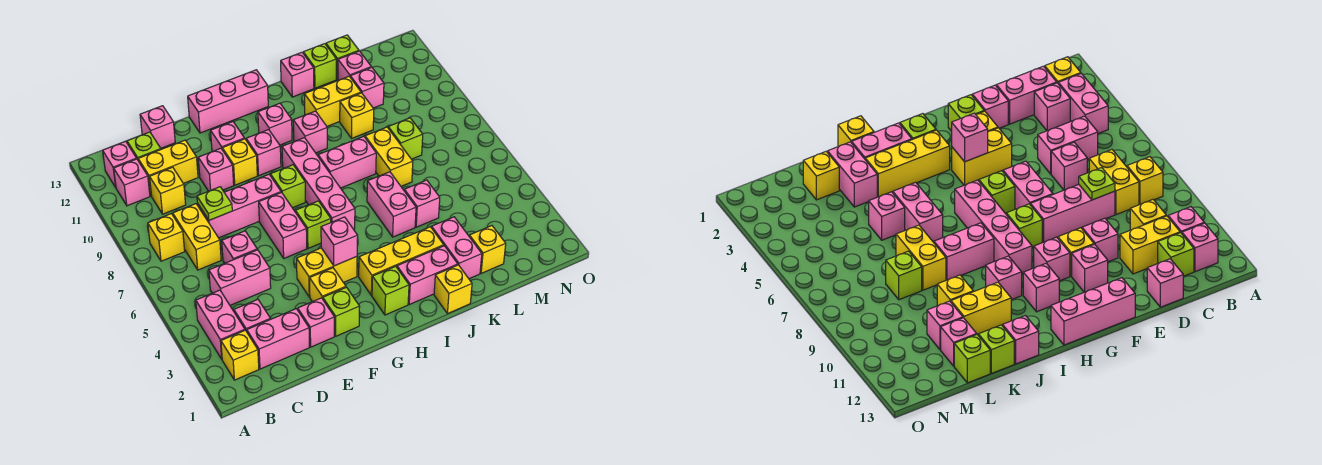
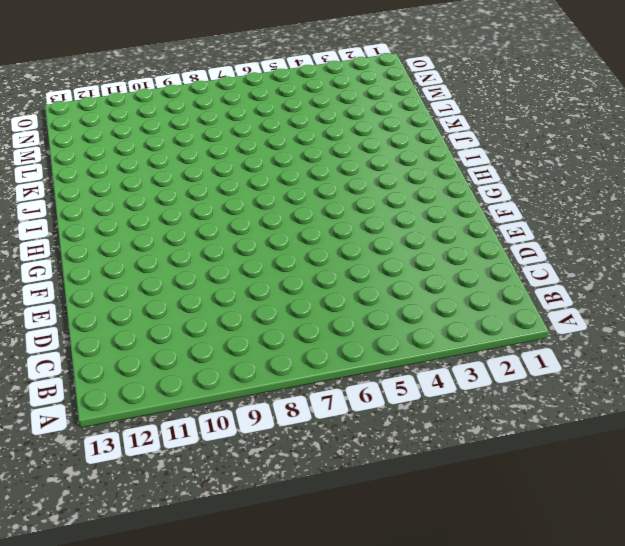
none -> yellow brick B2 level 1
none -> pink brick B3:B4 level 1
none -> yellow brick B8 level 1
none -> pink brick B11 level 1

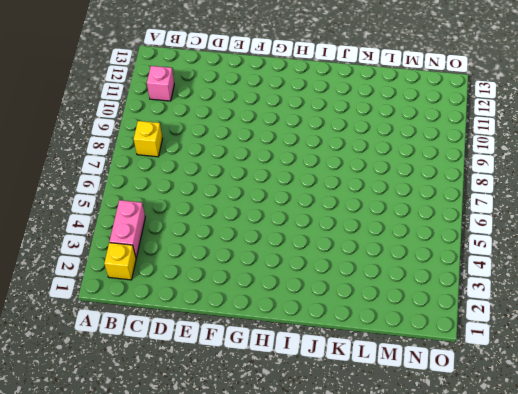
none -> pink brick B12 level 1
none -> pink brick C2:D2 level 1
none -> pink brick C3 level 1
none -> pink brick C5:D5 level 1

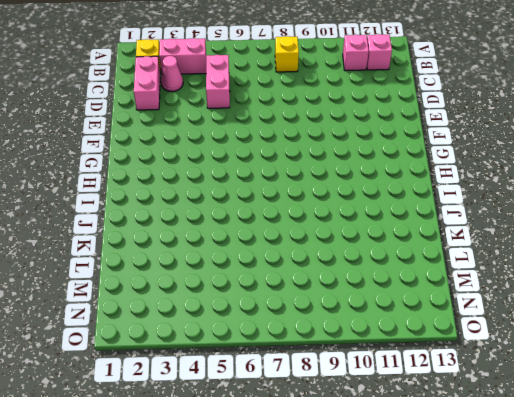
pink cone C3 level 1 -> pink brick C3 level 1
none -> yellow brick C7:C8 level 1
none -> yellow brick C10 level 1
none -> yellow brick C11:D11 level 1
none -> lime brick C12 level 1

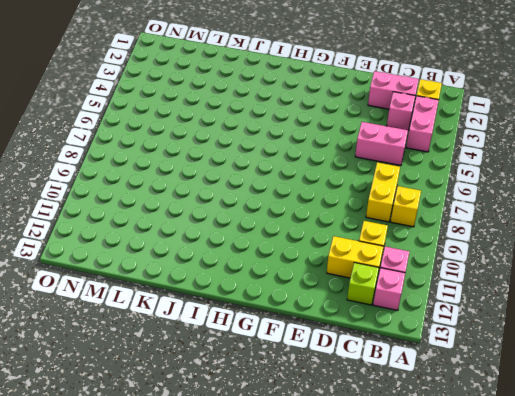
none -> pink brick D6 level 1
none -> pink brick D8:F8 level 1
none -> pink brick D13 level 1
none -> pink brick E2 level 1

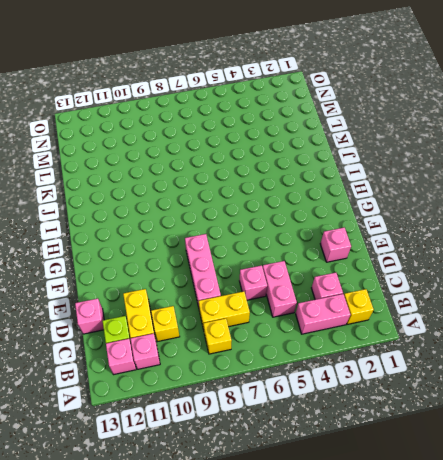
none -> pink brick C2:D2 level 1
none -> pink brick E10 level 1
none -> lime brick F2 level 1
none -> yellow brick F3 level 1

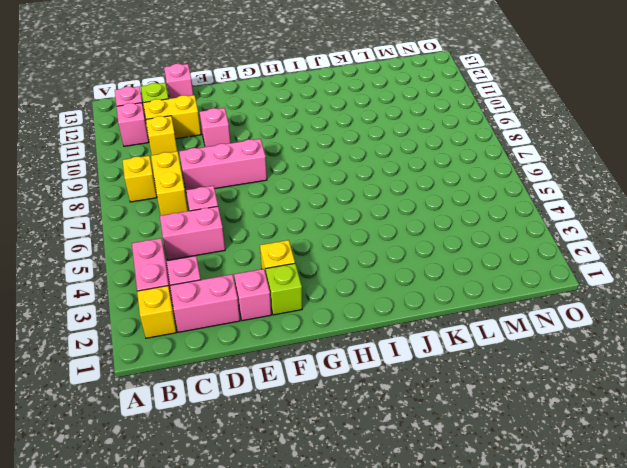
none -> yellow brick F4:G4 level 1
none -> pink brick F6:F7 level 1
none -> yellow brick F10 level 1
none -> pink brick F11 level 1

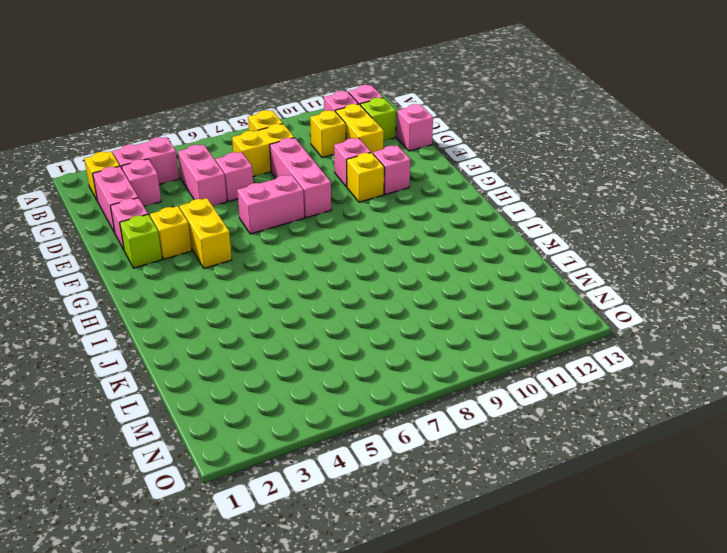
none -> pink brick F13:H13 level 1
none -> lime brick G6 level 1
none -> lime brick G8 level 1
none -> pink brick G10 level 1

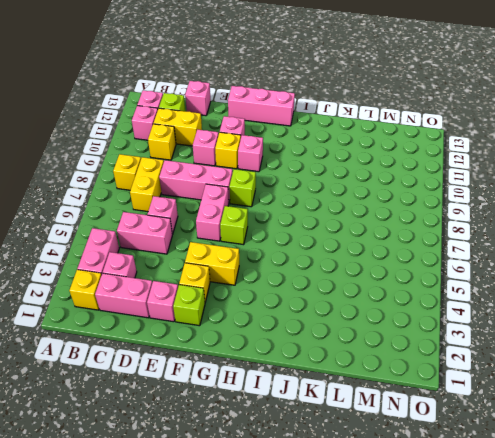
none -> lime brick H2 level 1
none -> yellow brick H3:J3 level 1
none -> pink brick H6:H9 level 1
none -> pink brick H11 level 1

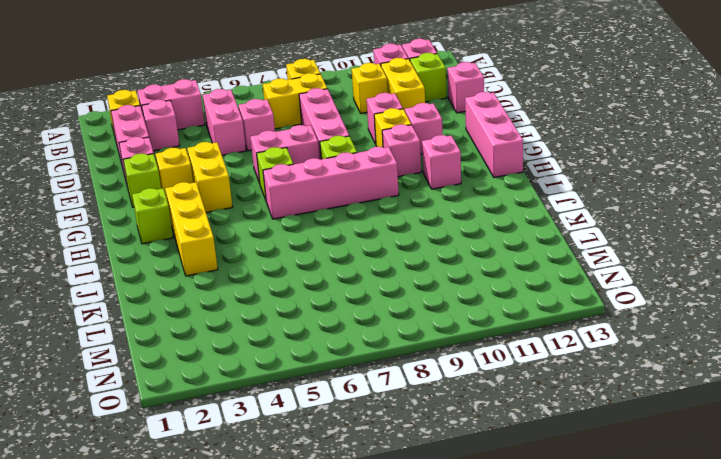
none -> pink brick I2:J2 level 1
none -> pink brick I8:J8 level 1
none -> pink brick I10 level 1
none -> yellow brick J1 level 1

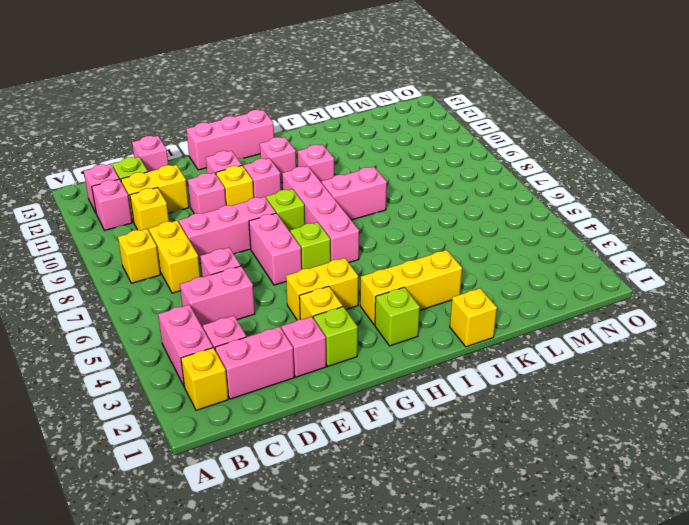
none -> pink brick I2:J2 level 1
none -> pink brick J5:J6 level 1
none -> yellow brick J11:K11 level 1
none -> pink brick J13 level 1

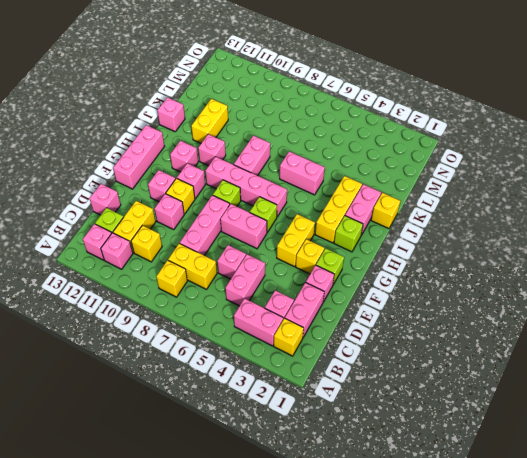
none -> pink brick K2:K3 level 1
none -> pink brick K5 level 1
none -> yellow brick K7:K8 level 1
none -> yellow brick K10 level 1

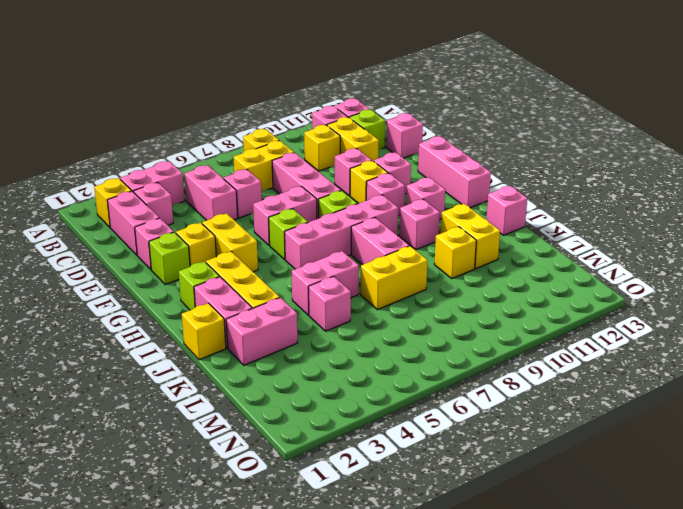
none -> lime brick K13 level 1
none -> yellow brick L2 level 1
none -> lime brick L8 level 1
none -> pink brick L11 level 1

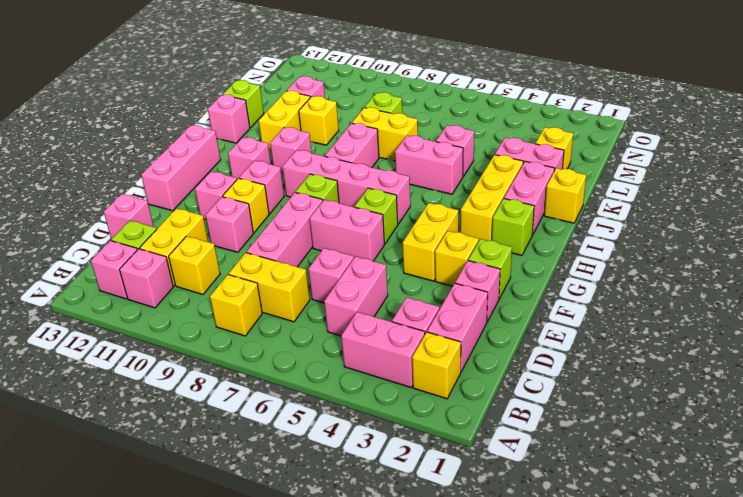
none -> pink brick L12 level 1
none -> lime brick L13 level 1
none -> lime plate D8 level 2
none -> pink brick G4 level 2

